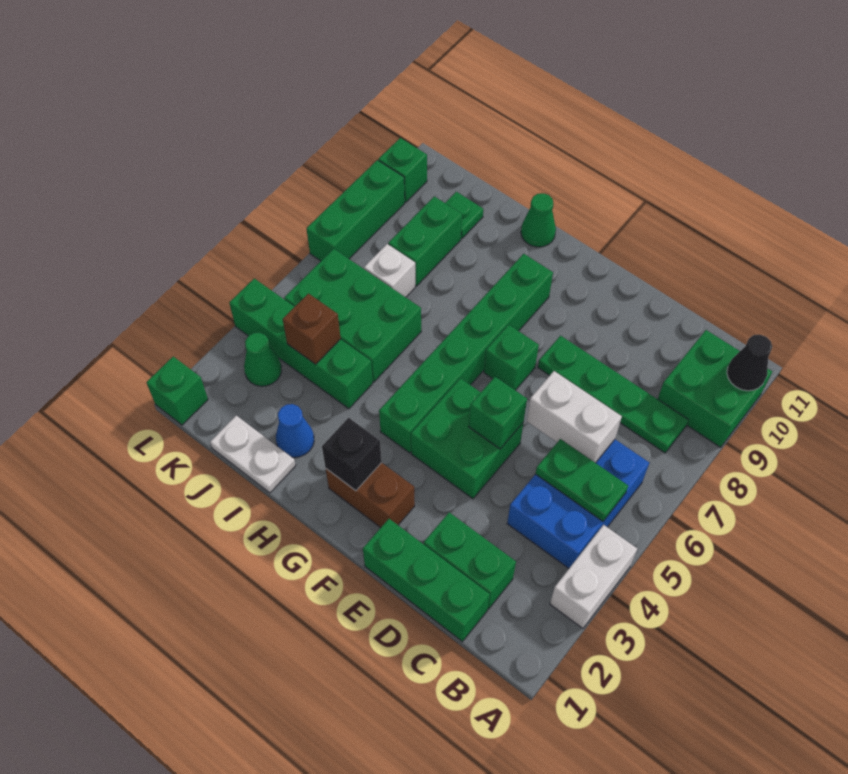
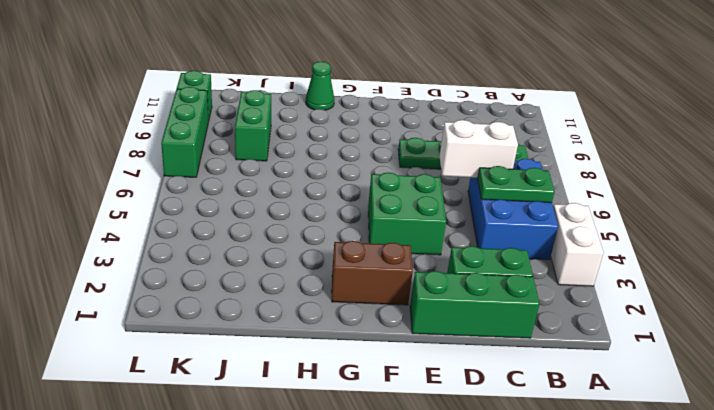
none -> green brick A9:B10 level 1
none -> green brick F7 level 1
none -> green brick G4:G9 level 1

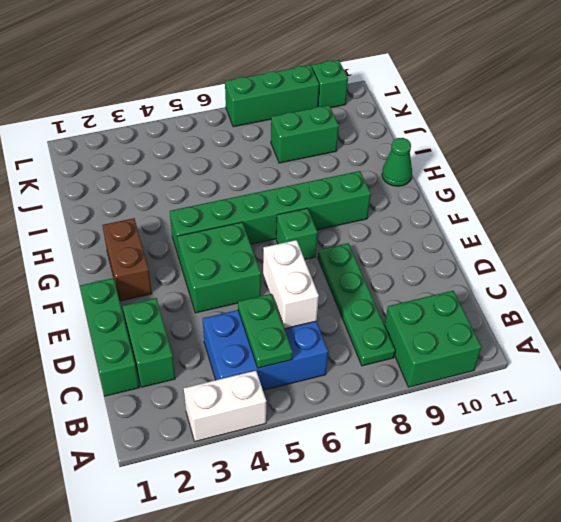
none -> white plate I1:J1 level 1
none -> blue cone I2 level 1
none -> green brick I4:L4 level 1

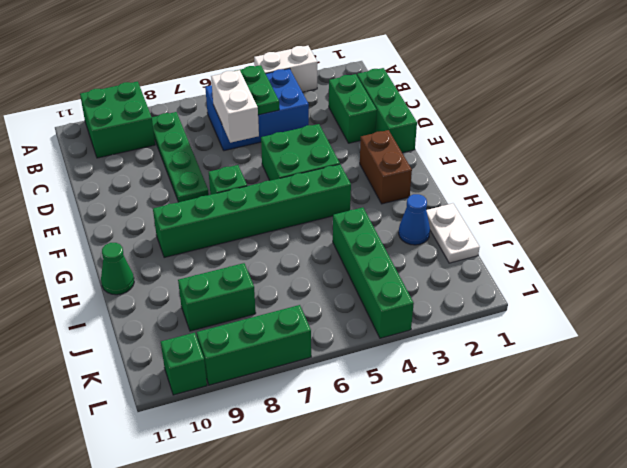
none -> green brick I5:K6 level 1
none -> white brick J7 level 1
none -> green plate J10 level 1

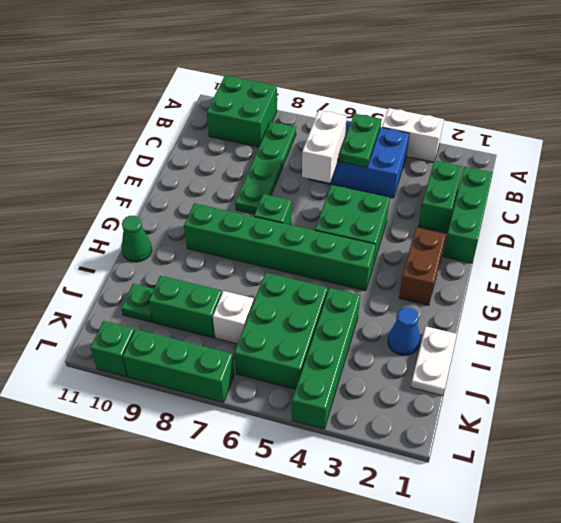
none -> green cone K3 level 1
none -> green brick L1 level 1
none -> black cone A10 level 2

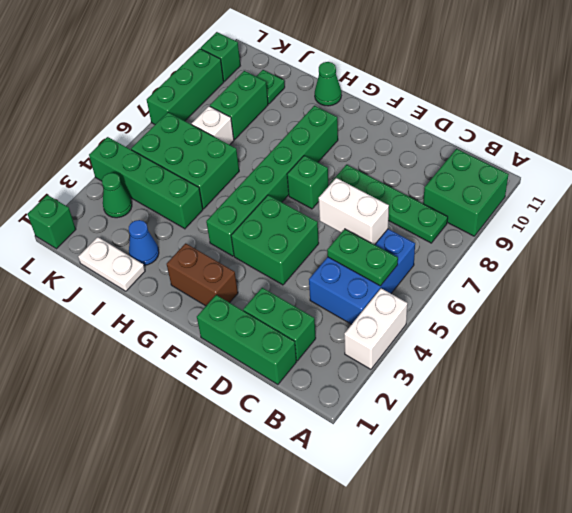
none -> black cone A10 level 2
none -> green brick E5 level 2
none -> black brick G2 level 2

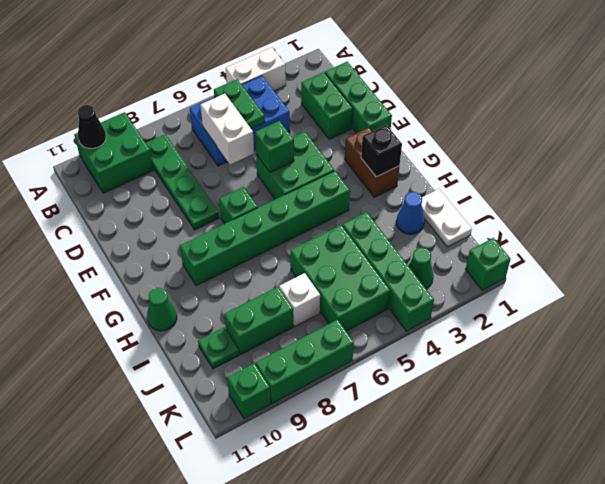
none -> brown brick J4 level 2

